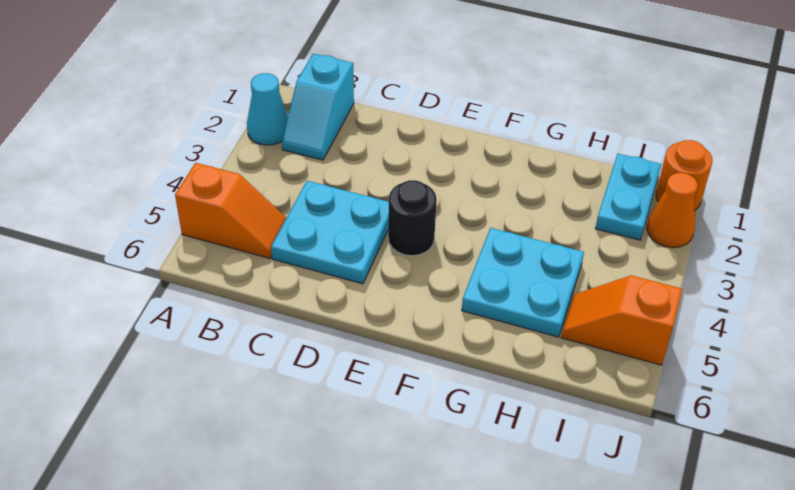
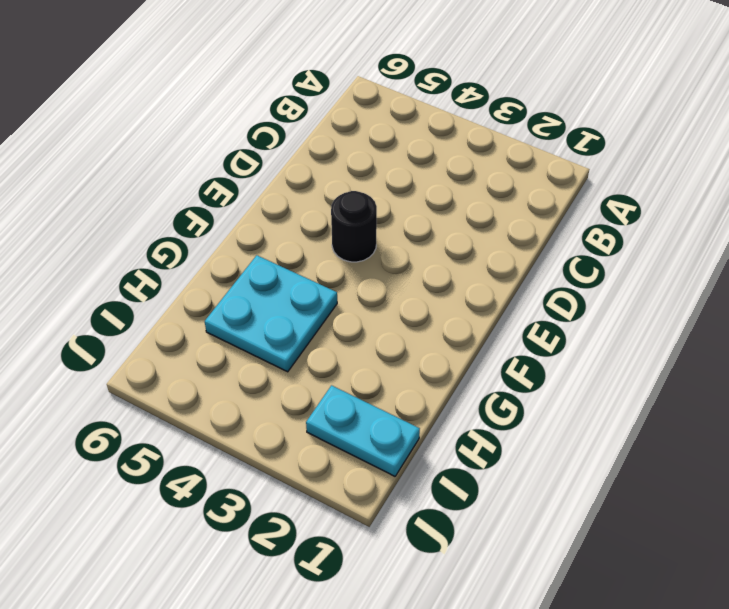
none -> cyan cone A2 level 1
none -> orange slope A5:B5 level 1 top A

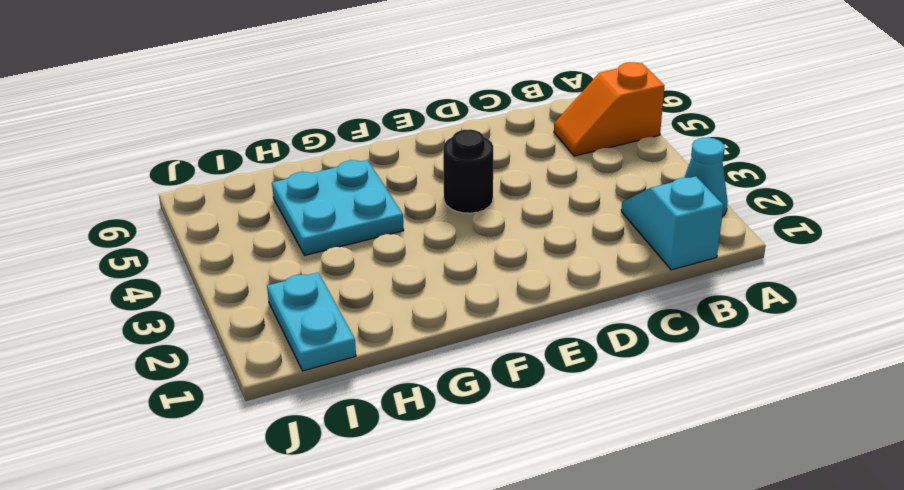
none -> cyan plate C4:D5 level 1
none -> orange slope I5:J5 level 1 top J

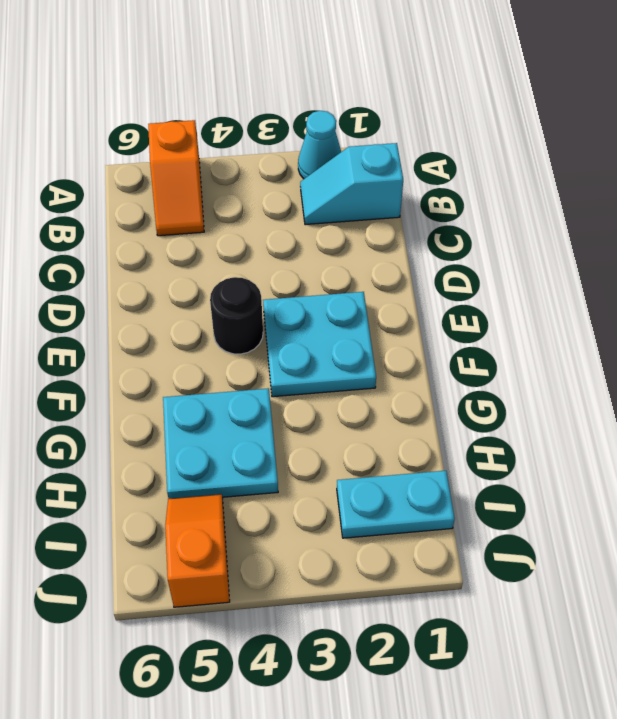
cyan plate E2:F3 level 1 -> cyan plate C4:D5 level 1
none -> orange round brick J1 level 1
none -> orange cone J2 level 1

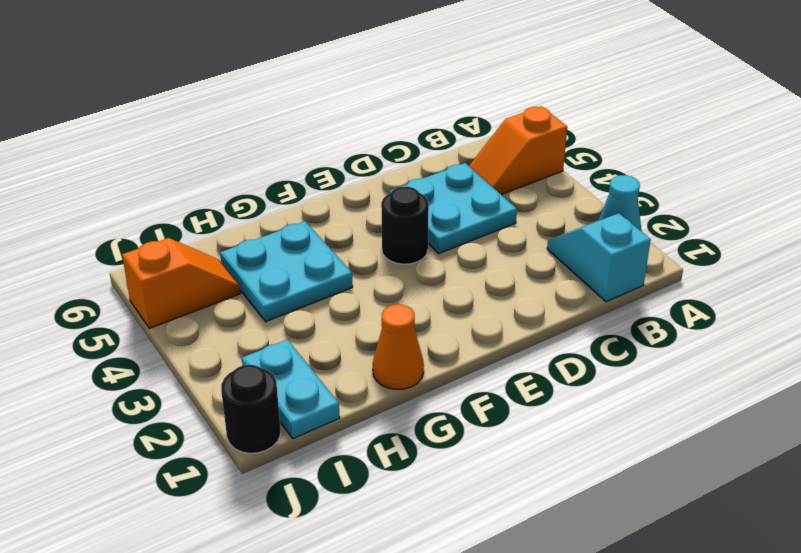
orange cone G1 level 1 -> orange cone J2 level 1
black round brick J1 level 1 -> orange round brick J1 level 1

